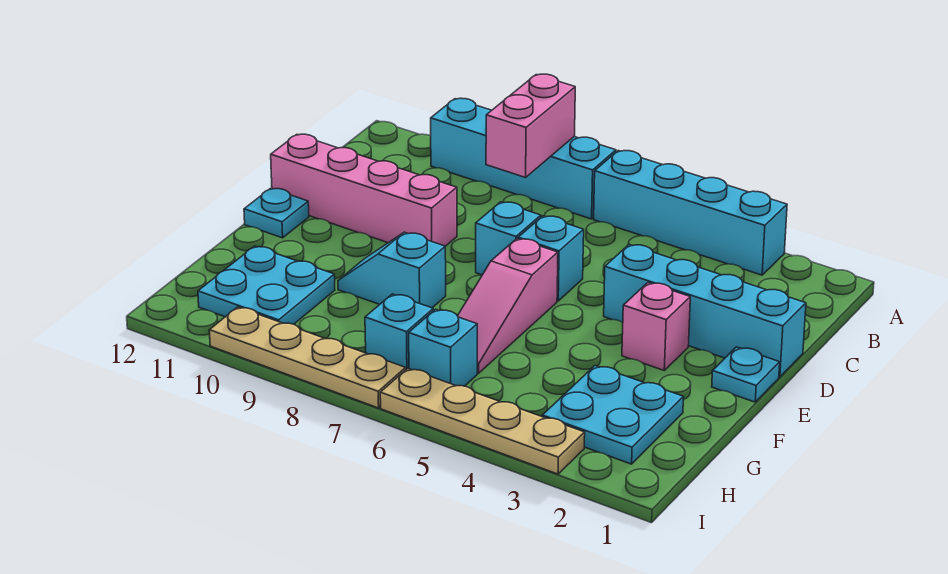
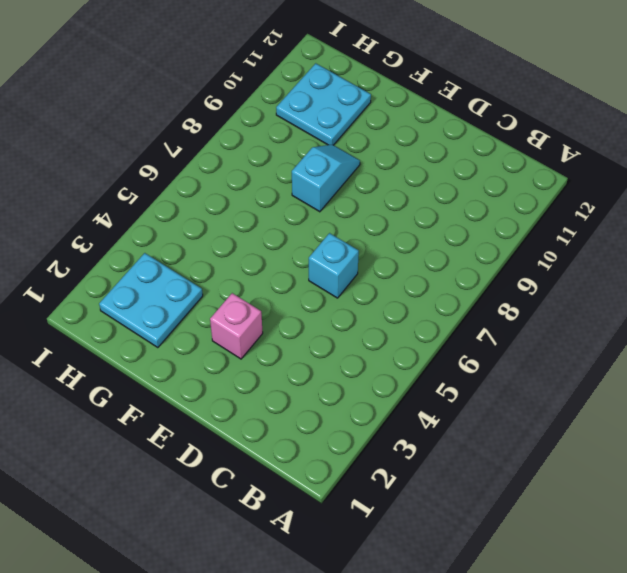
none -> cyan brick A3:A6 level 1
none -> cyan brick A7:A10 level 1
none -> cyan brick D1:D4 level 1

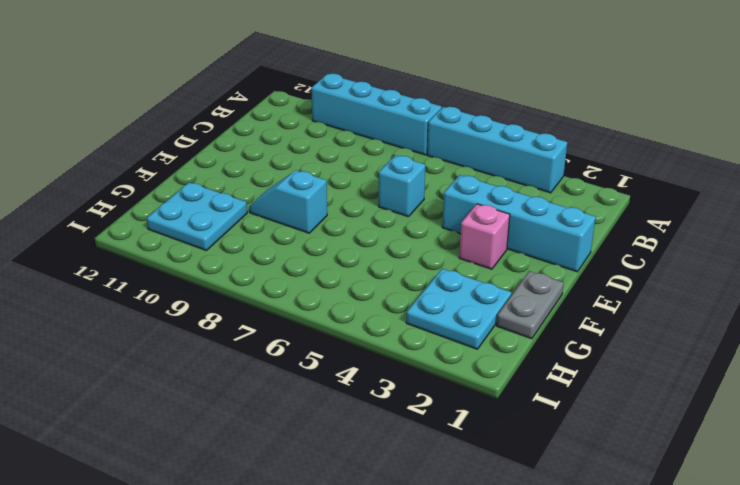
grey plate F1:G1 level 1 -> none
none -> cyan brick D7 level 1
none -> pink brick D9:D12 level 1
none -> cyan plate E1 level 1

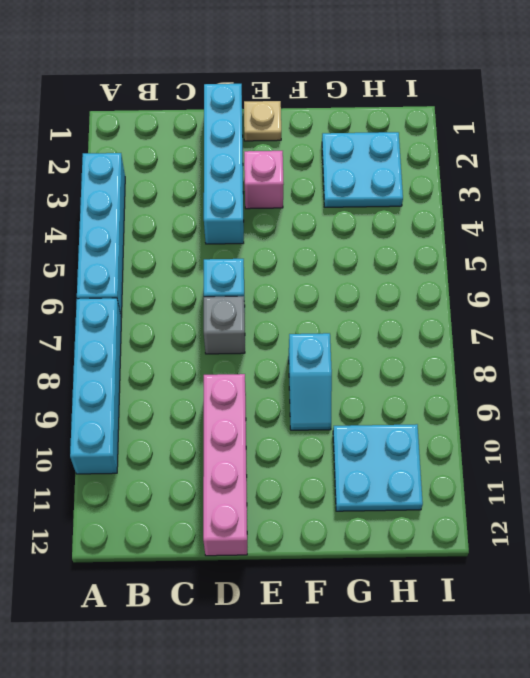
grey brick D7 level 1 -> cyan brick D7 level 1
tan plate E1 level 1 -> cyan plate E1 level 1
none -> pink slope E6:G6 level 1 top E
none -> cyan plate E12 level 1
none -> cyan brick H6 level 1

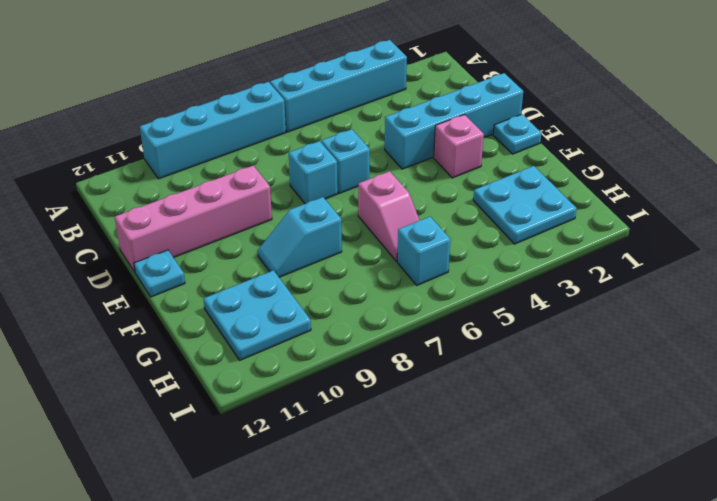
pink slope F6:G6 level 1 top F -> pink slope E6:G6 level 1 top E
none -> cyan brick H7 level 1
none -> tan plate I3:I6 level 1
none -> tan plate I7:I10 level 1

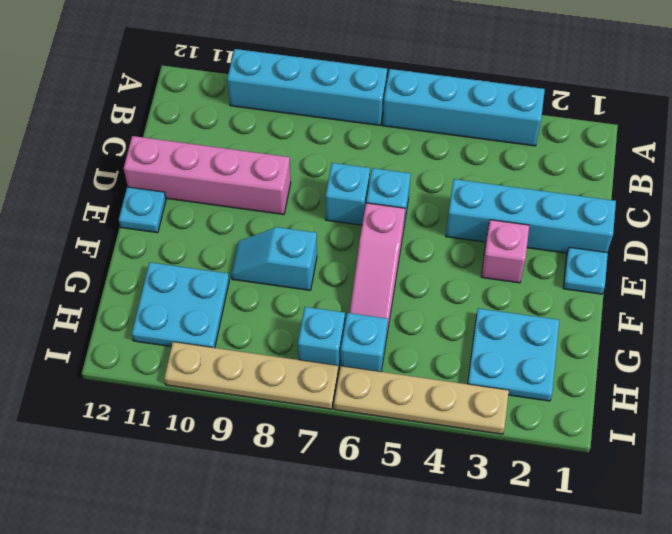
none -> pink brick A8:B8 level 2

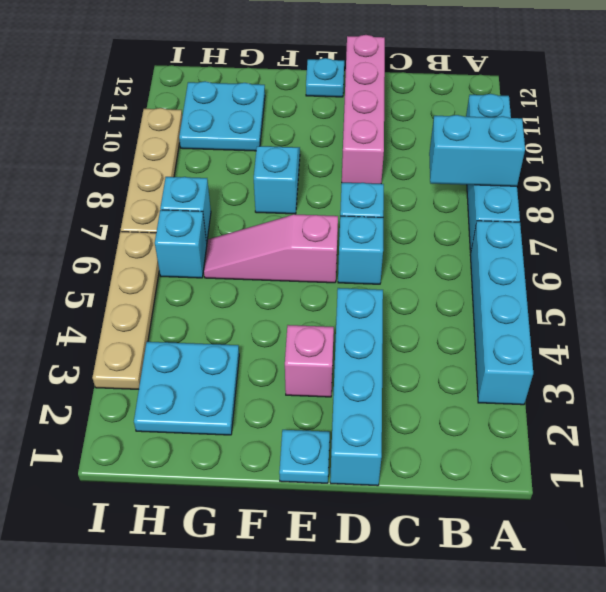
cyan brick A8:B8 level 2 -> pink brick A8:B8 level 2

